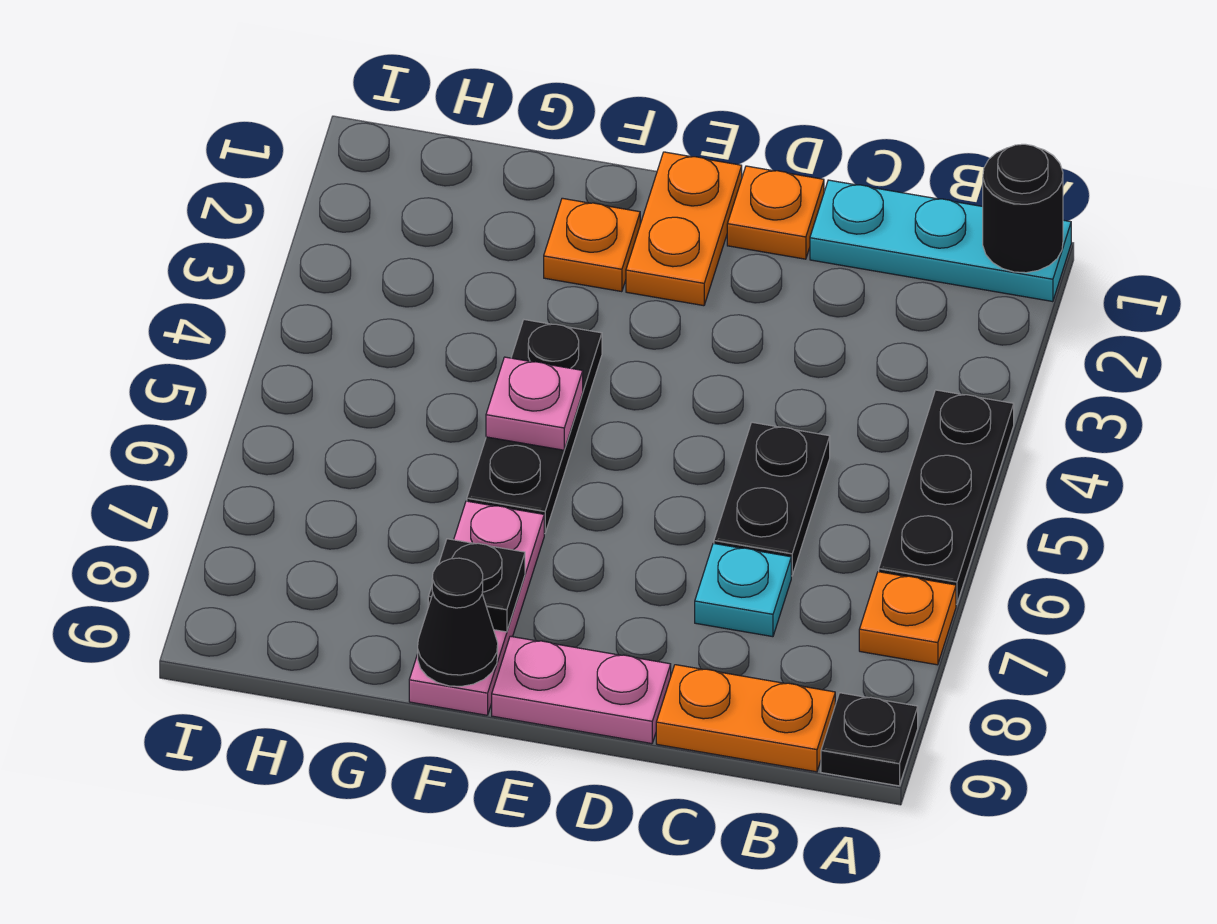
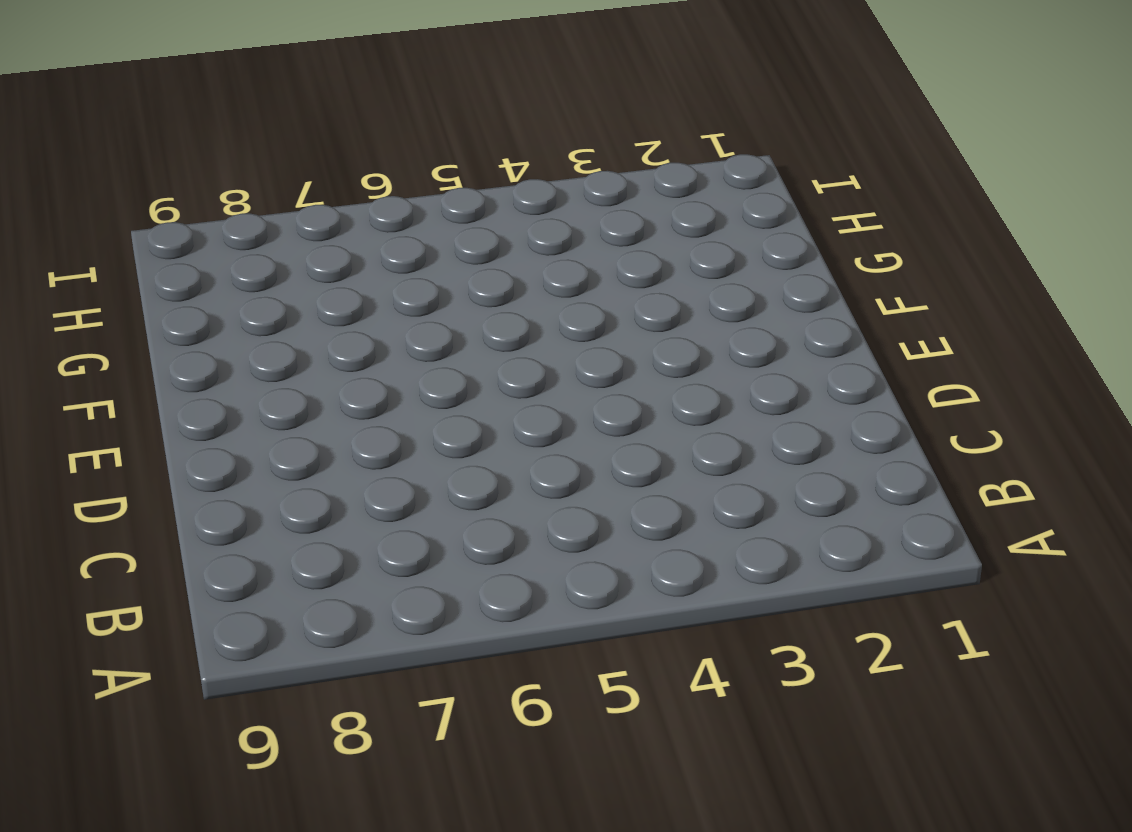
none -> cyan plate A1:C1 level 1
none -> black plate A4:A6 level 1
none -> orange plate A7 level 1

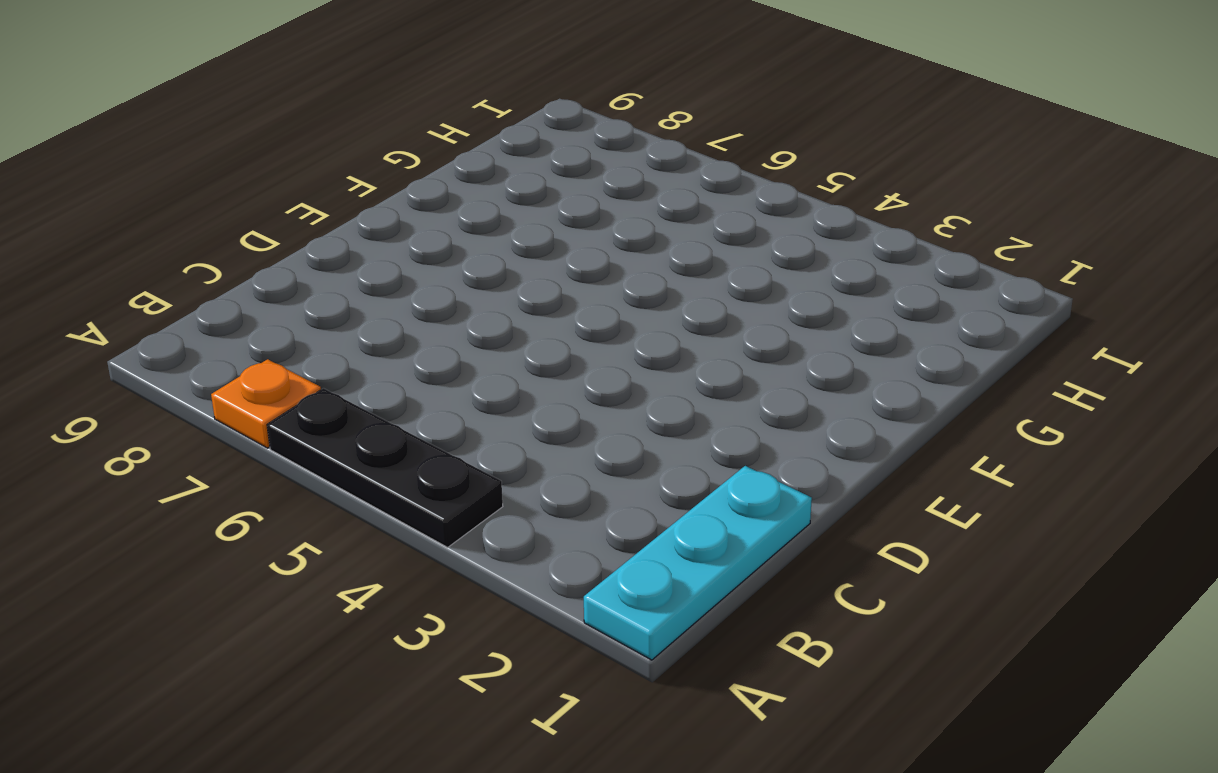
none -> black plate A9 level 1
none -> orange plate B9:C9 level 1
none -> black plate C5:C6 level 1

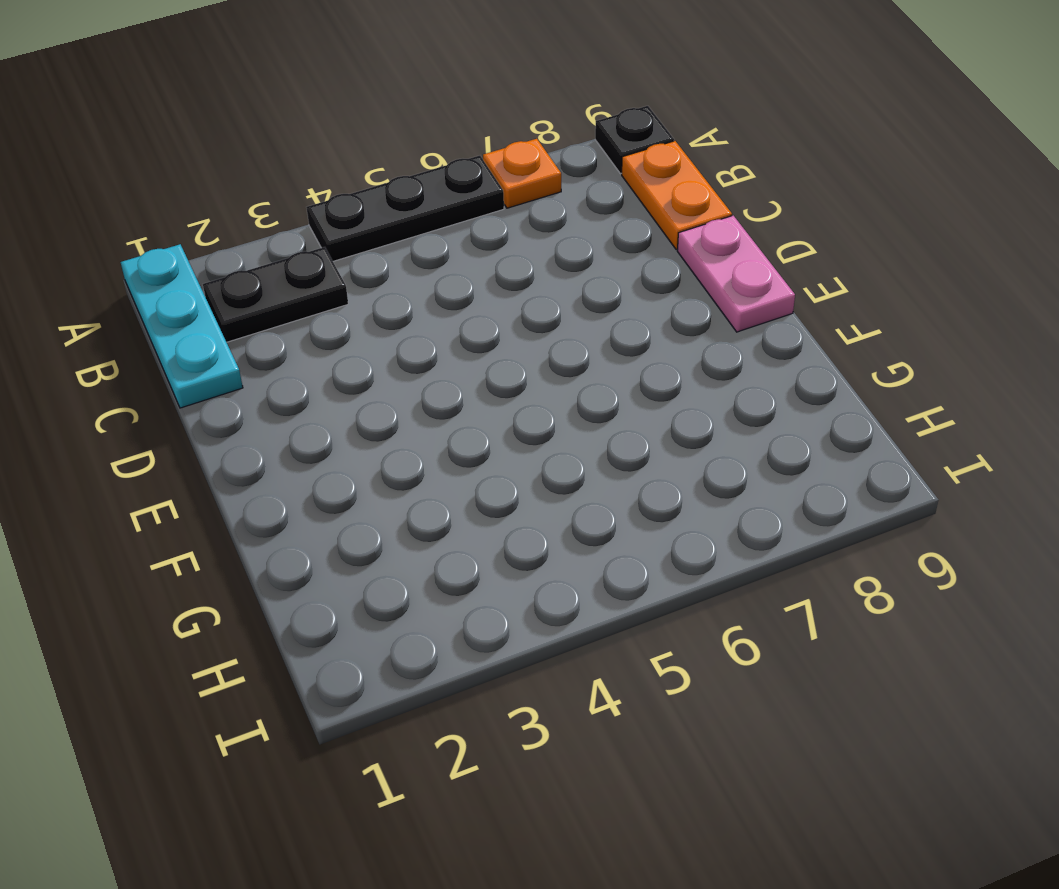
black plate B2:B3 level 1 -> black plate C5:C6 level 1
none -> cyan plate C7 level 1
none -> orange plate D1 level 1
none -> orange plate E1:E2 level 1

